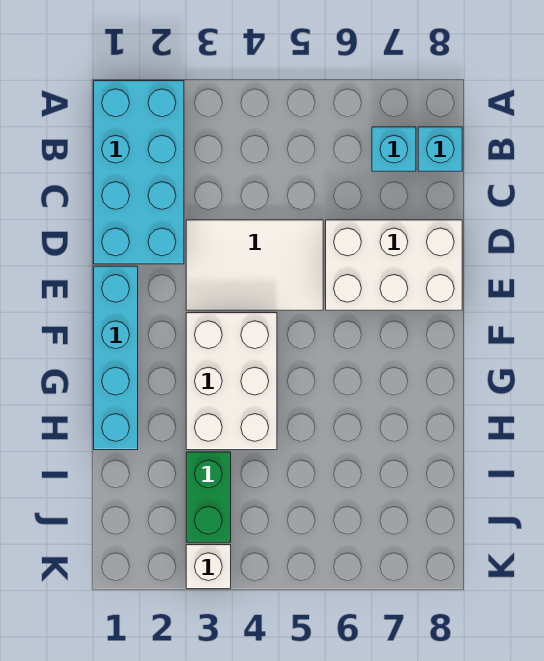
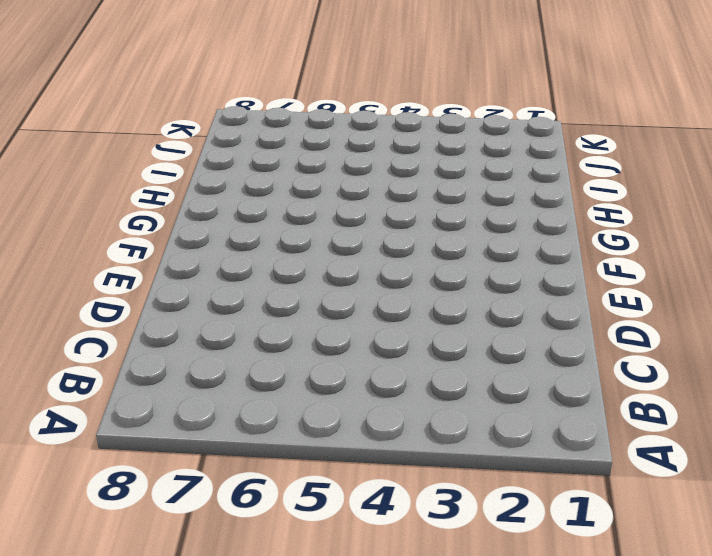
none -> cyan brick A1:D2 level 1
none -> cyan brick B7 level 1

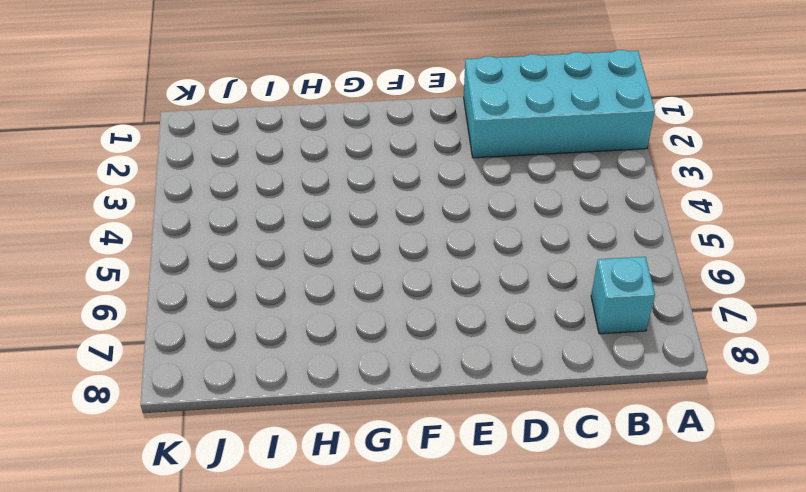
none -> cyan brick B8 level 1
none -> white tile D3:E5 level 1

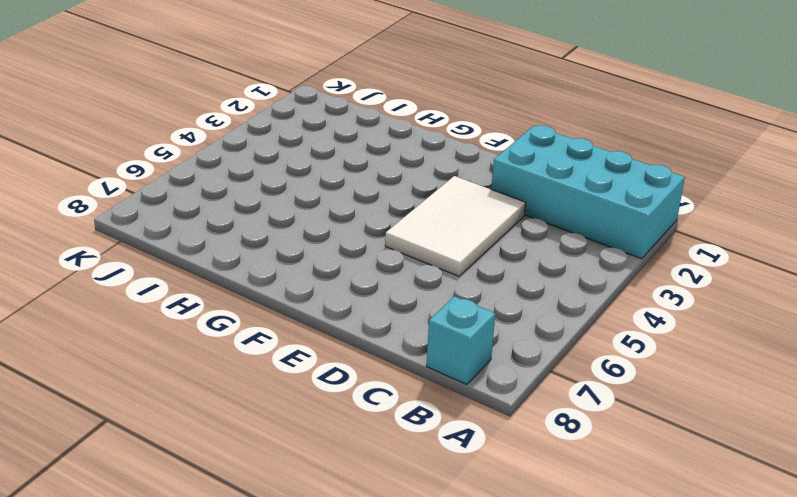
none -> cyan brick B7 level 1
none -> white brick D6:E8 level 1

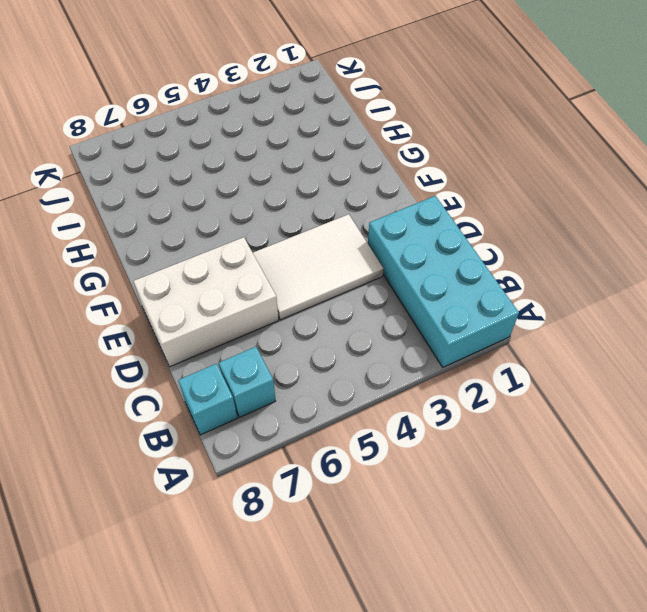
none -> cyan brick E1:H1 level 1
none -> white brick F3:H4 level 1

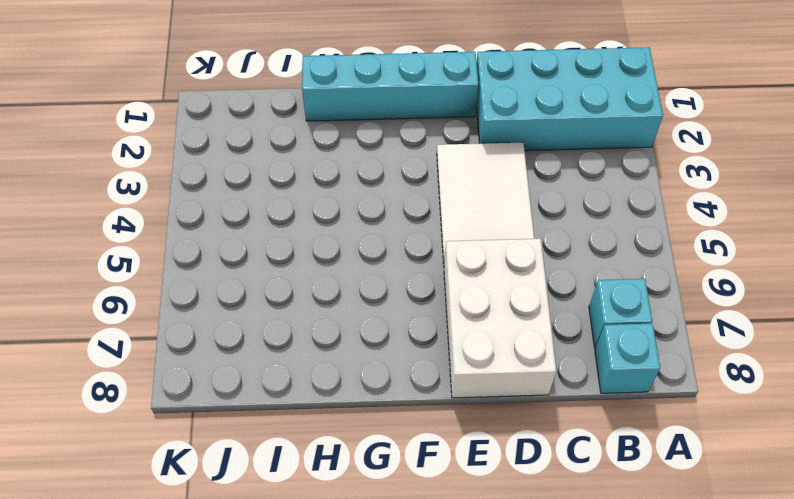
none -> white brick F3:H4 level 1
none -> green brick I3:J3 level 1

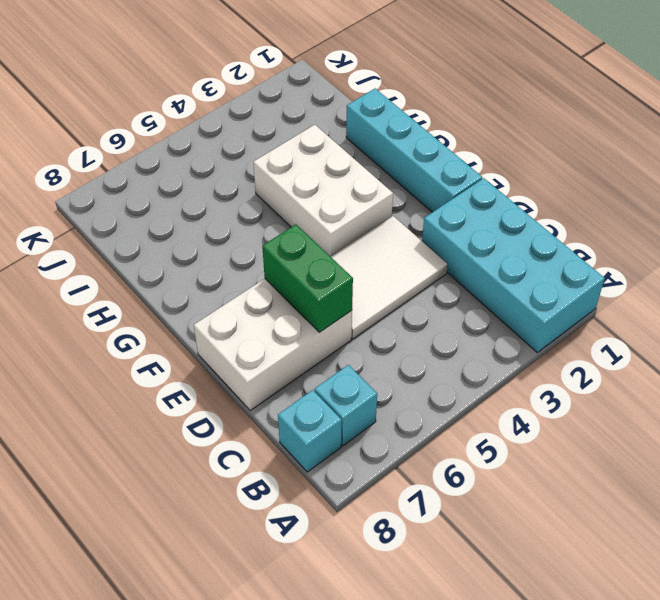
green brick D6:E6 level 2 -> green brick I3:J3 level 1
none -> white brick K3 level 1

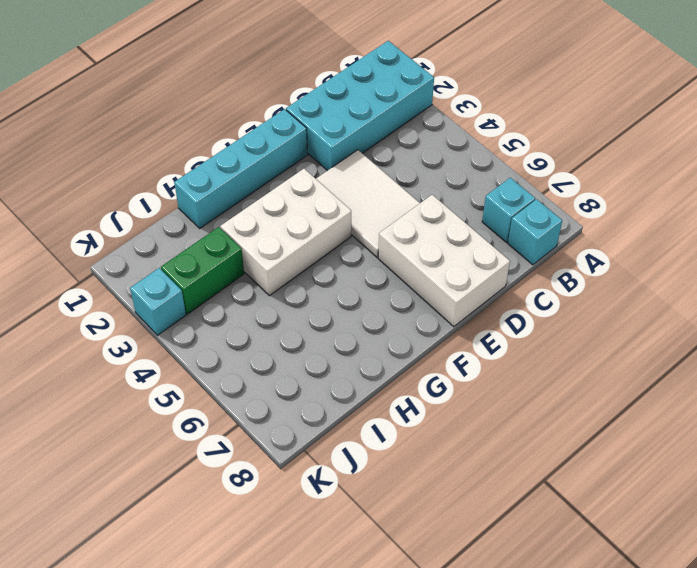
cyan brick K3 level 1 -> white brick K3 level 1

